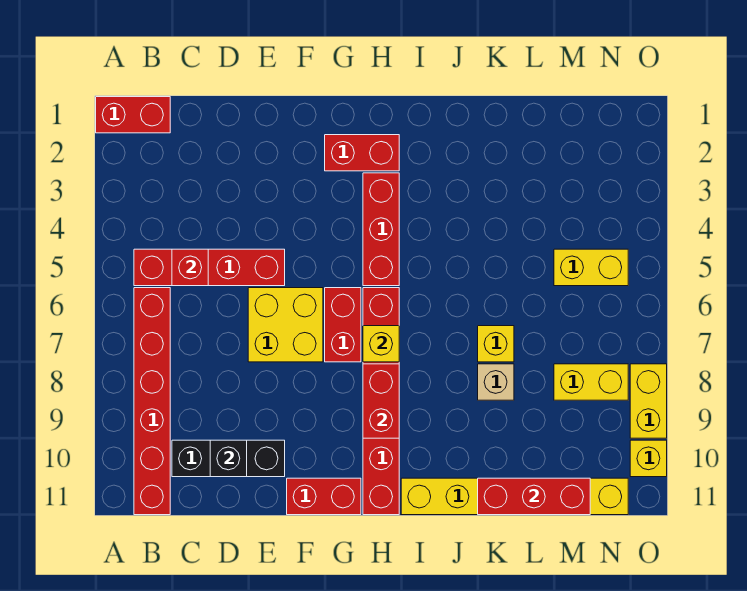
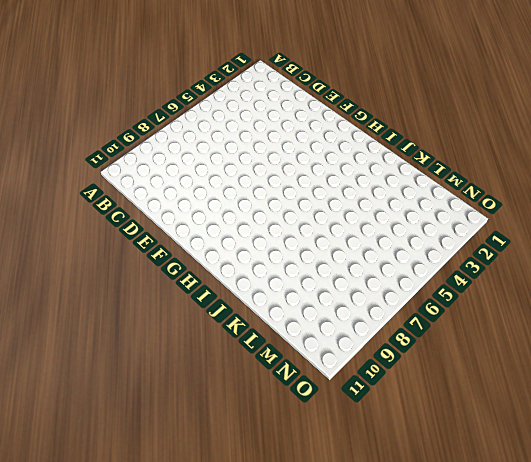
none -> red brick A1:B1 level 1
none -> red brick B5:E5 level 1
none -> red brick B6:B11 level 1

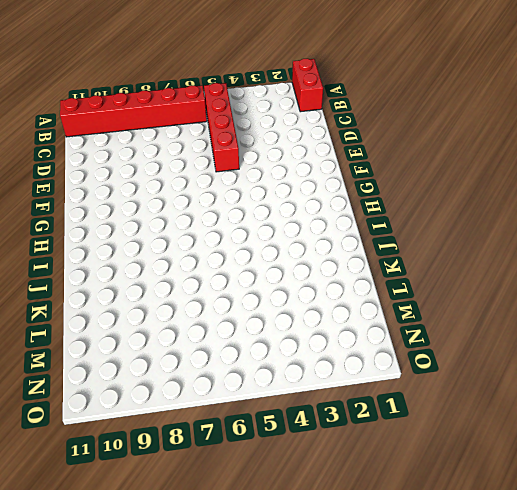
none -> black brick C10:E10 level 1
none -> yellow brick E6:F7 level 1
none -> red brick F11:G11 level 1

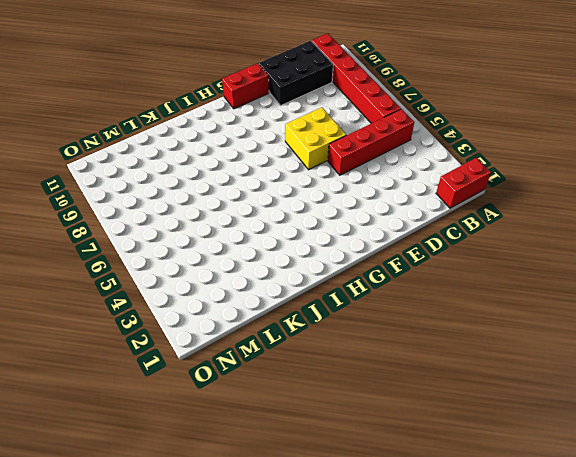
black brick C10:E11 level 1 -> black brick C10:E10 level 1
none -> red brick G2:H2 level 1
none -> red brick G6:G7 level 1
none -> red brick H3:H5 level 1

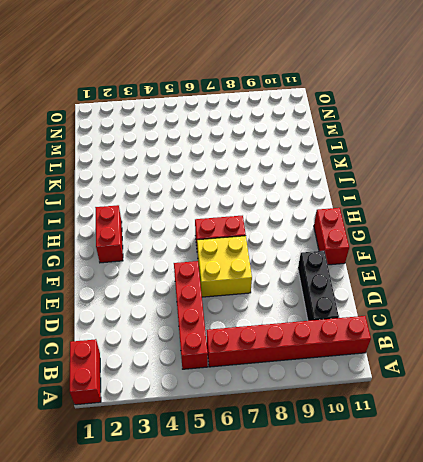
none -> red brick H3:H5 level 1
none -> red brick H6:H11 level 1
none -> yellow brick I11:N11 level 1

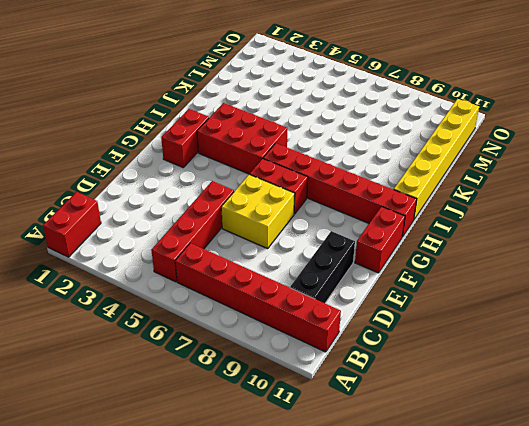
red brick H3:I5 level 1 -> red brick H3:H5 level 1
none -> yellow brick K7 level 1
none -> tan brick K8 level 1
none -> yellow brick M5:N5 level 1

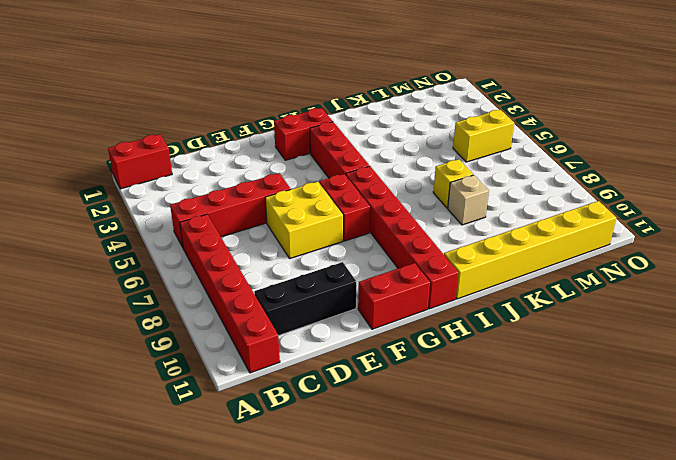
none -> yellow brick M8:N8 level 1
none -> yellow brick O8:O9 level 1
none -> yellow brick O10 level 1

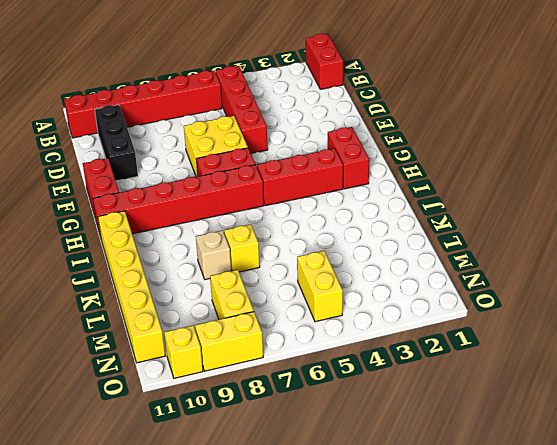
none -> red brick C5 level 2
none -> black brick D10 level 2
none -> yellow brick H7 level 2

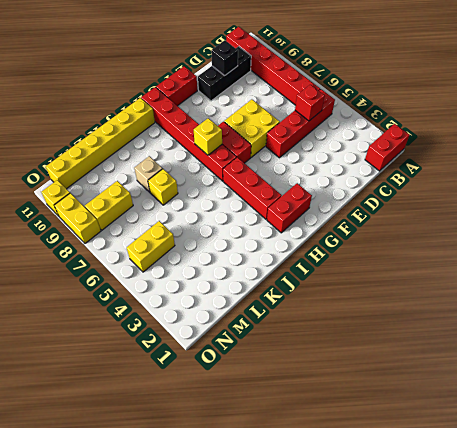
none -> red brick H8:H9 level 2
none -> red brick K11:M11 level 2

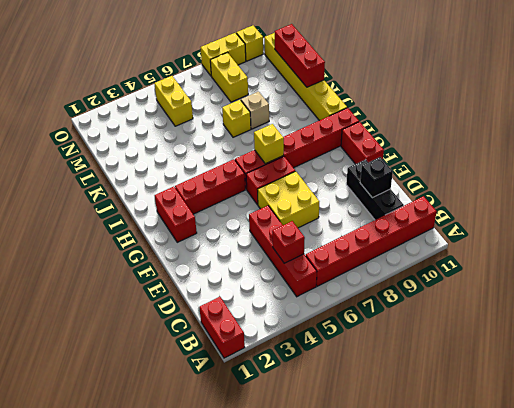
none -> red brick H8:H9 level 2

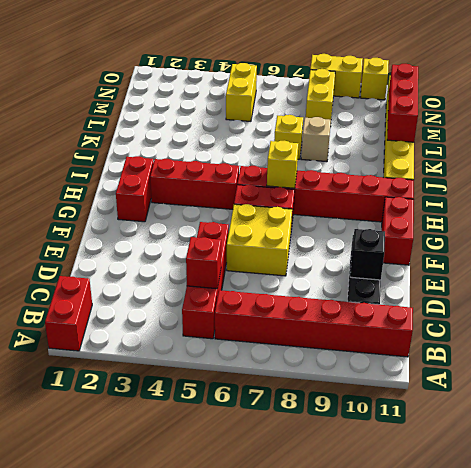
none -> red brick H8:H9 level 2

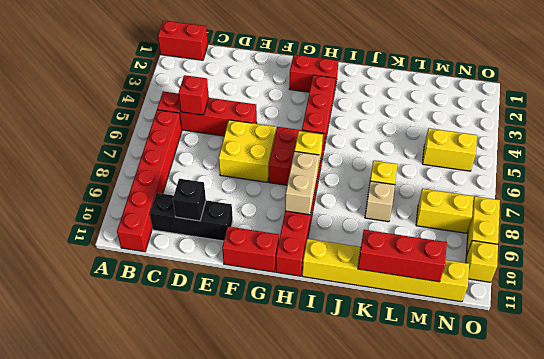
tan brick H8:H9 level 2 -> red brick H8:H9 level 2

